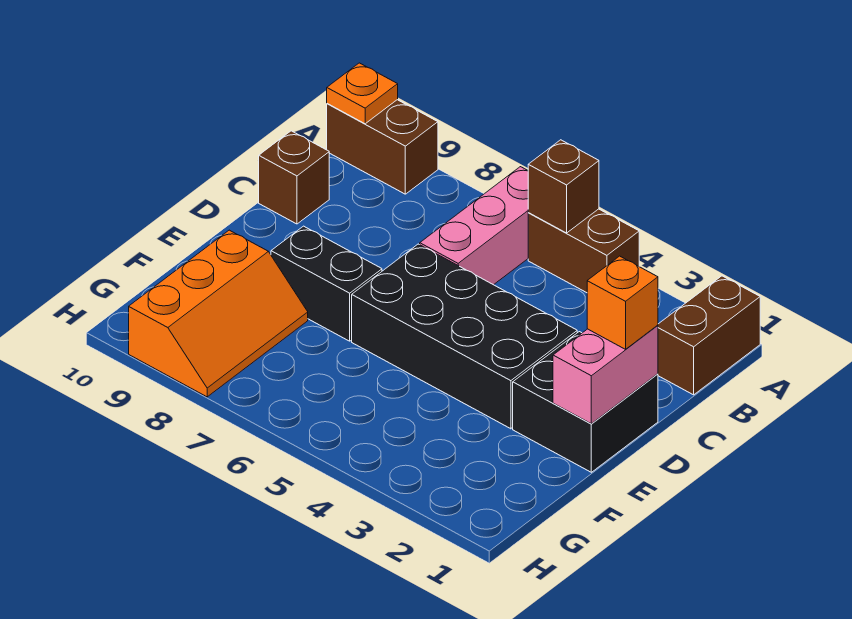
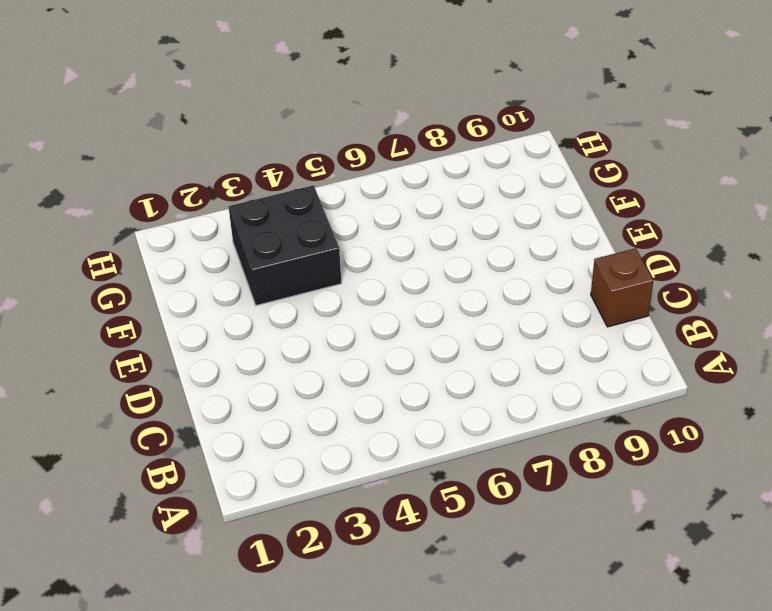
black brick F3:G4 level 1 -> black brick D1:E2 level 1
none -> brown brick A1:B1 level 1
none -> brown brick A4:A5 level 1
none -> pink brick A6:C6 level 1

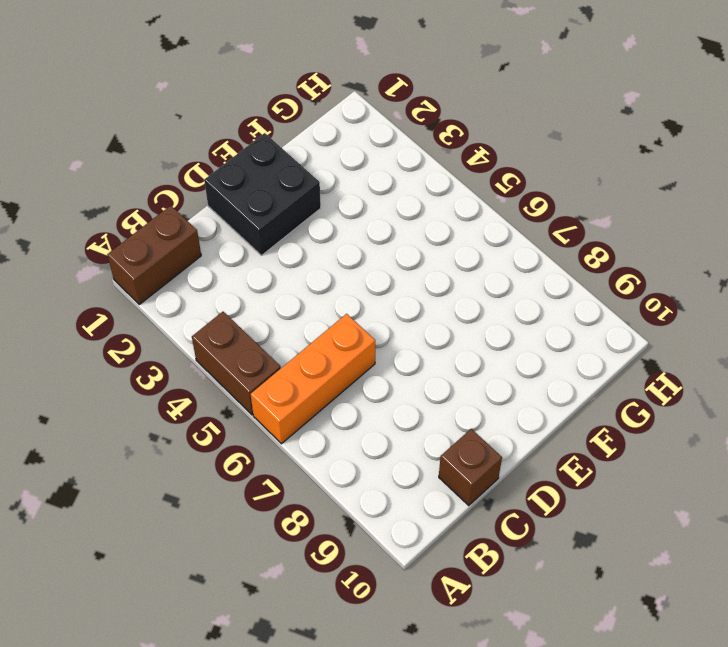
orange brick A6:C6 level 1 -> pink brick A6:C6 level 1
none -> brown brick A9:A10 level 1
none -> black brick D3:E6 level 1
none -> black brick E7:E8 level 1

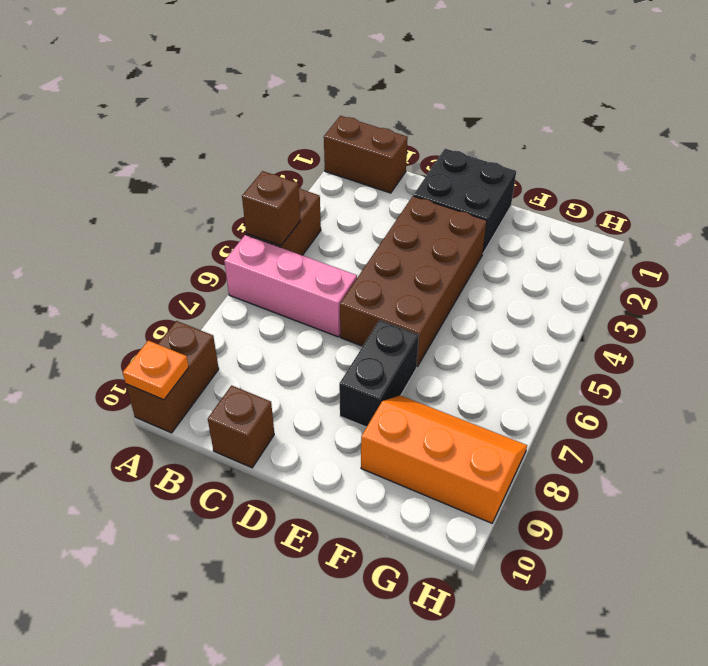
brown brick D3:E6 level 1 -> black brick D3:E6 level 1
none -> pink brick D1:E1 level 2
none -> orange brick D1 level 3

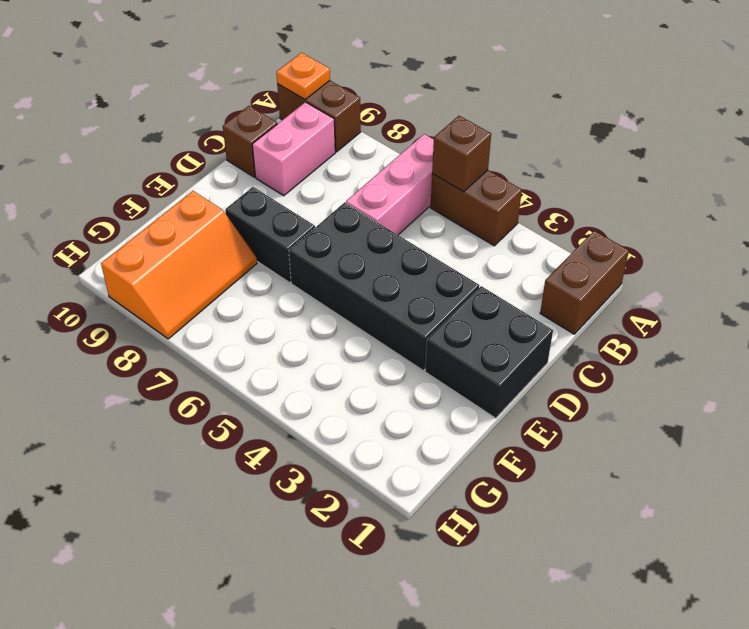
pink brick B9:C9 level 1 -> pink brick D1:E1 level 2
none -> orange brick D1 level 3

